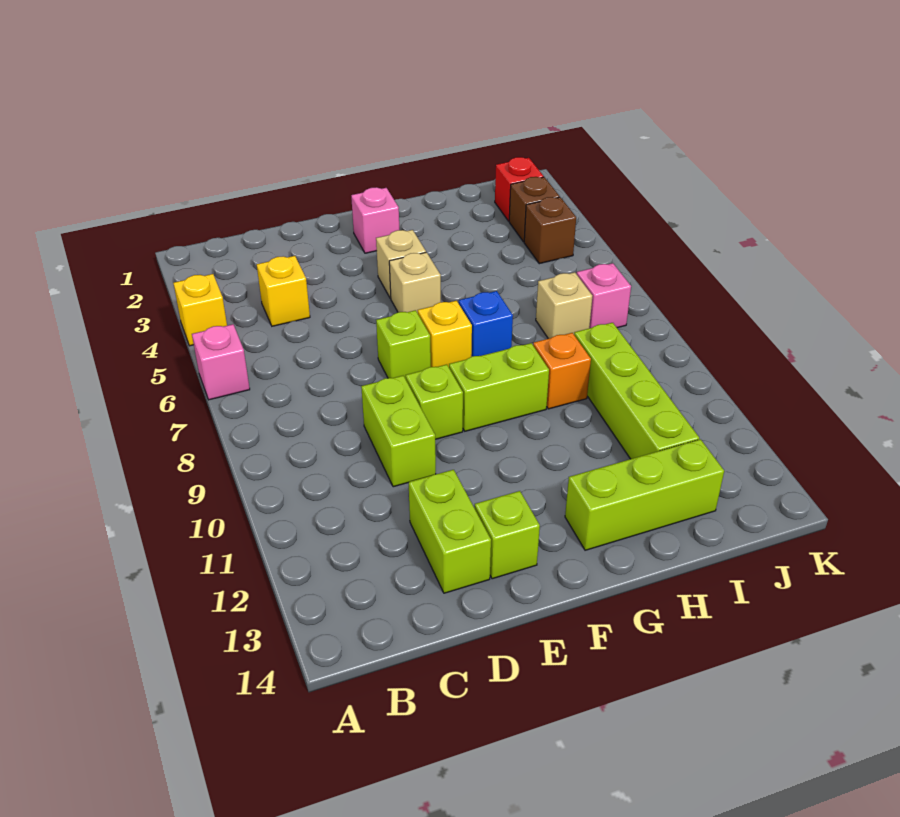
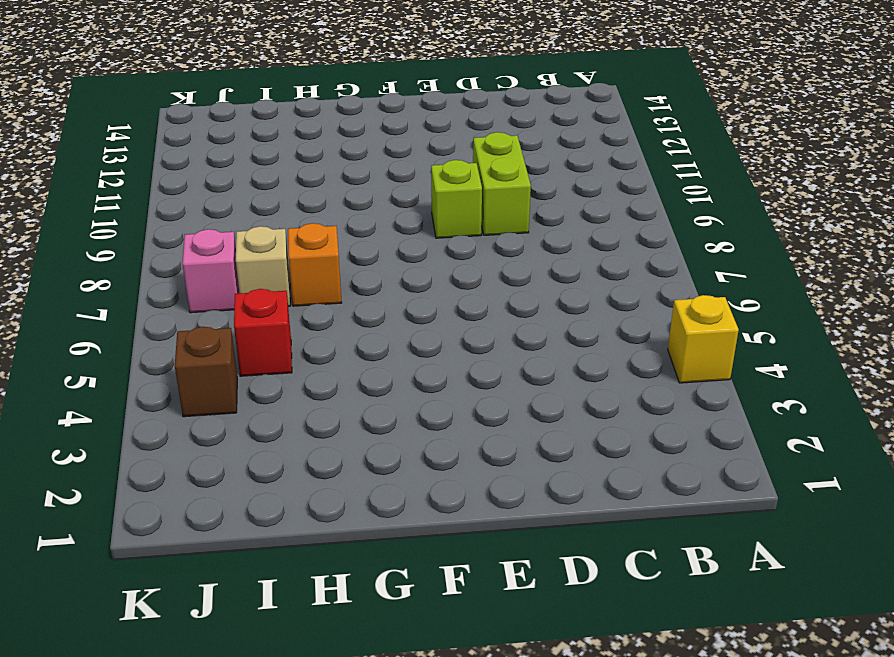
orange brick H7 level 1 -> orange brick H9 level 1
red brick I5 level 1 -> red brick J2 level 1
none -> pink brick A6 level 1
none -> yellow brick C4 level 1
none -> lime brick D12:D13 level 1

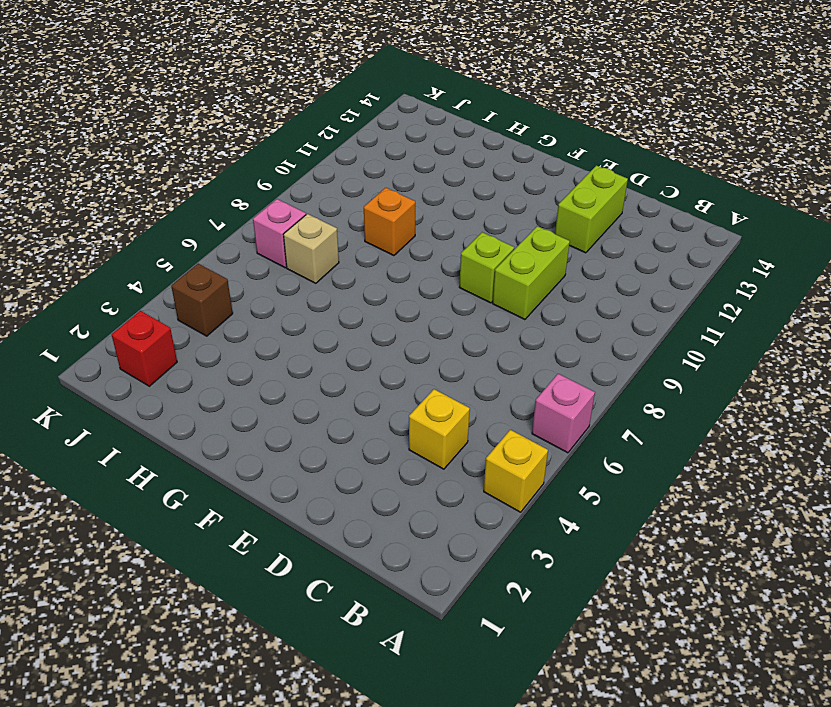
none -> lime brick E7 level 1
none -> lime brick E13 level 1
none -> pink brick F2 level 1

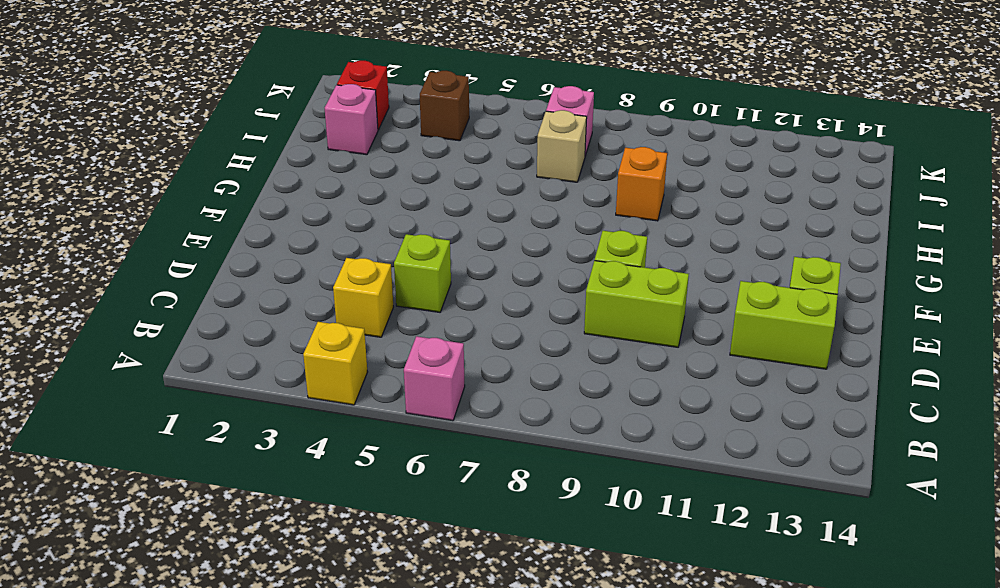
lime brick D5 level 1 -> lime brick E7 level 1
pink brick I2 level 1 -> pink brick F2 level 1
none -> tan brick F4 level 1
none -> tan brick F5 level 1
none -> yellow brick F7 level 1

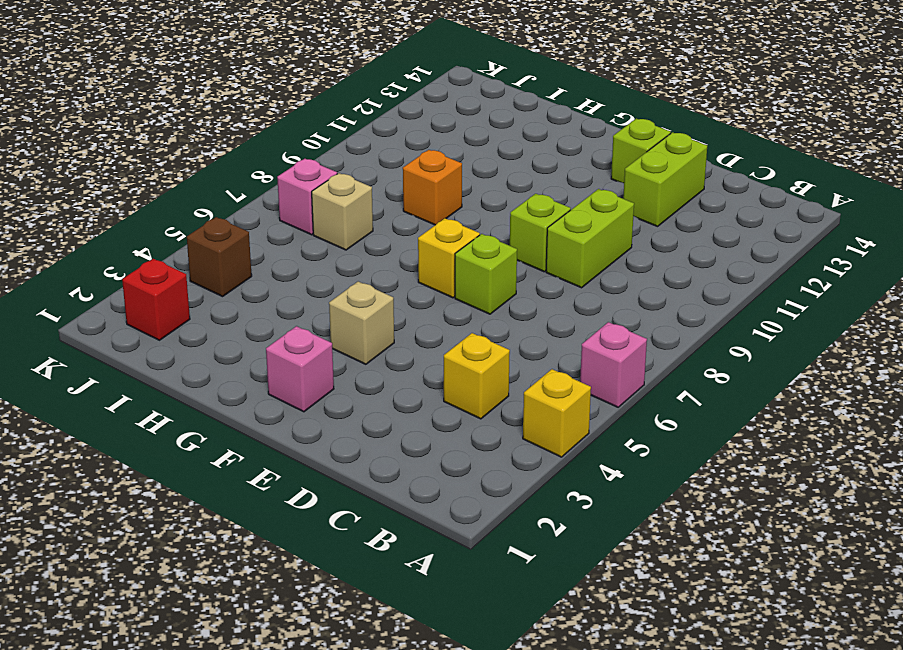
none -> tan brick F5 level 1
none -> lime brick F9:G9 level 1
none -> blue brick G7 level 1

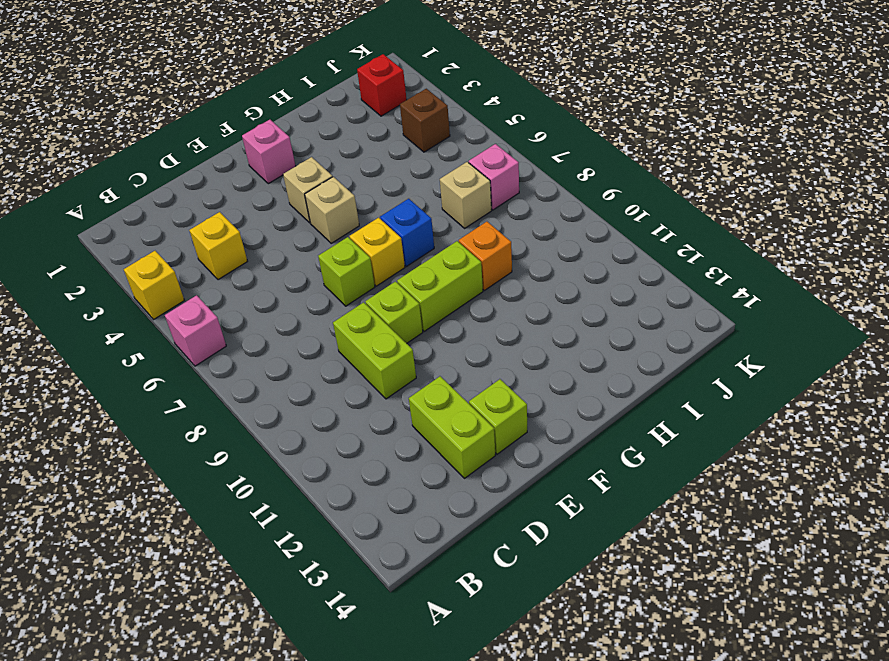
none -> lime brick G13:I13 level 1
none -> lime brick I9:I12 level 1
none -> brown brick J3 level 1

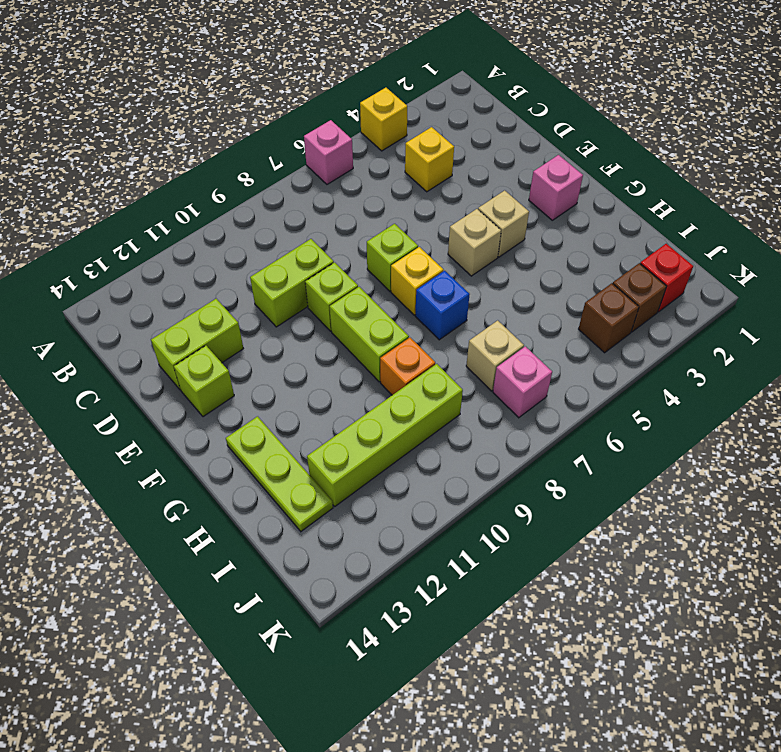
lime plate G13:I13 level 1 -> lime brick G13:I13 level 1

